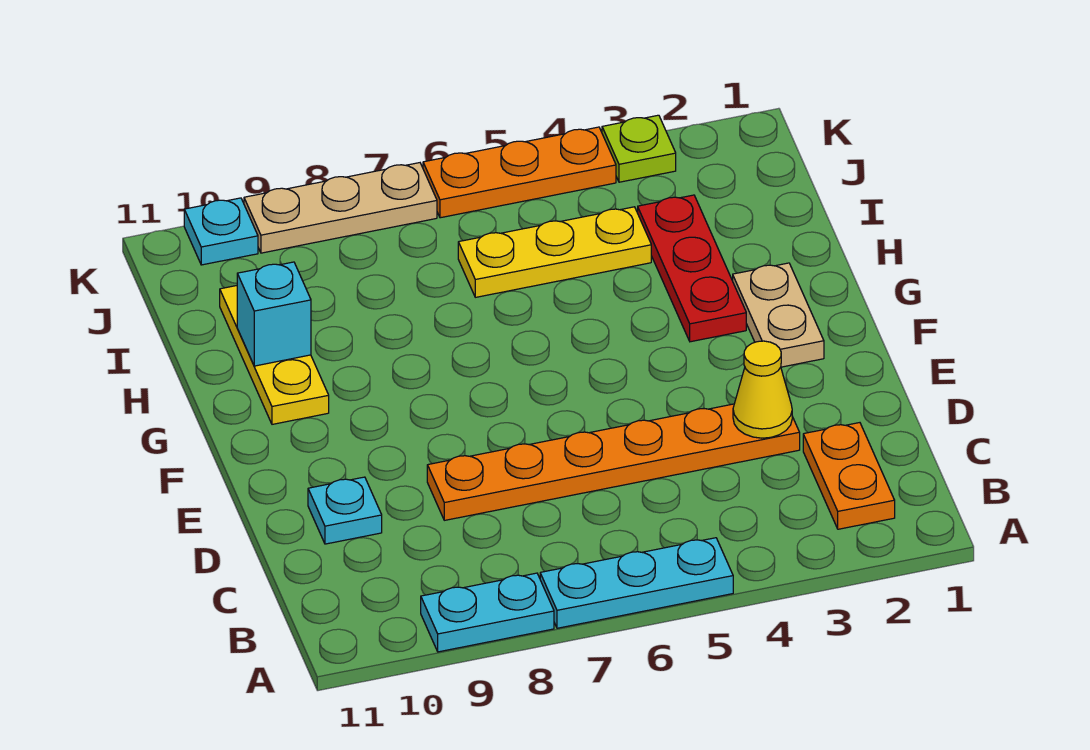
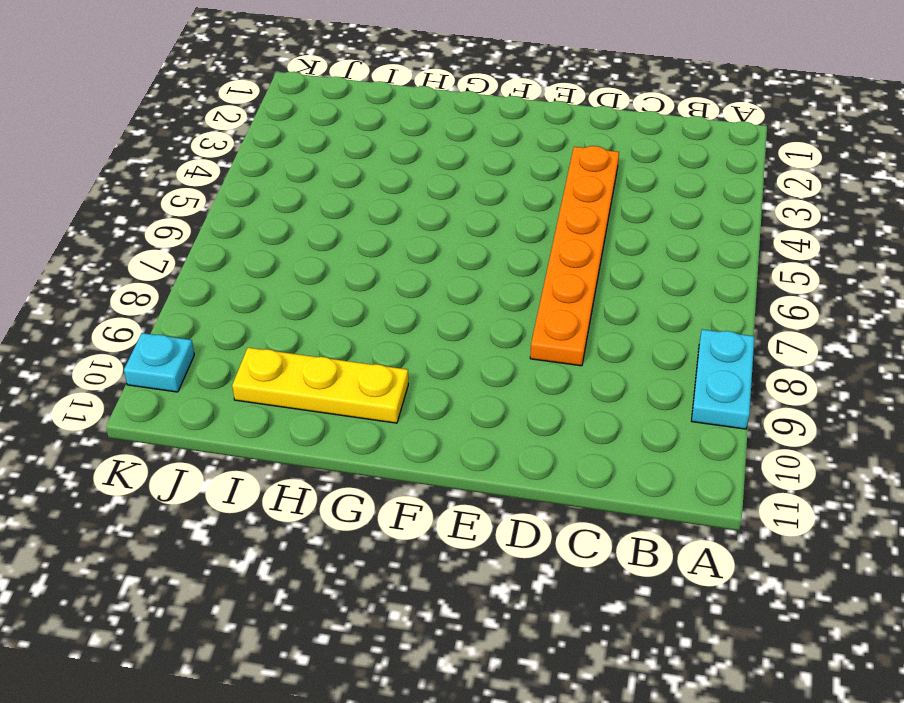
none -> cyan plate A5:A7 level 1
none -> orange plate B2:C2 level 1
none -> cyan plate D10 level 1

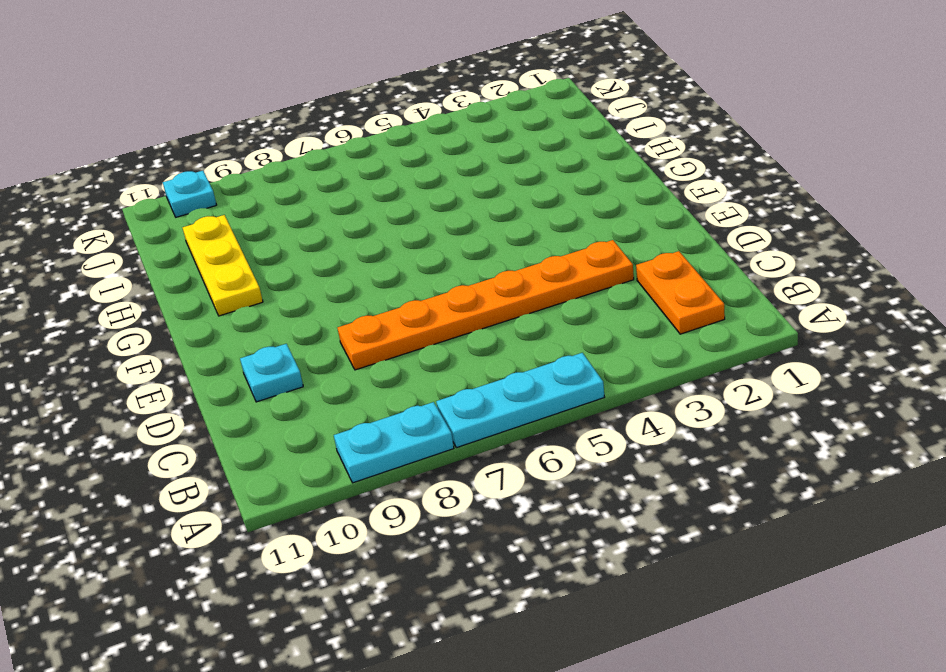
none -> tan plate F2:G2 level 1
none -> red plate G3:I3 level 1
none -> yellow plate I4:I6 level 1

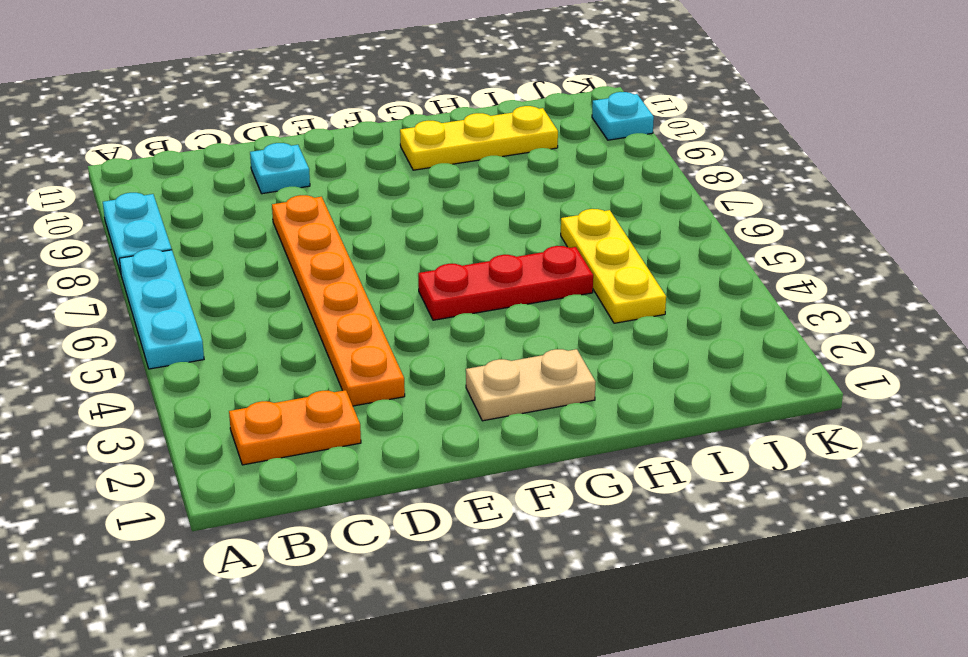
red plate F5:H5 level 1 -> red plate G3:I3 level 1
none -> lime plate K3 level 1
none -> orange plate K4:K6 level 1
none -> tan plate K7:K9 level 1

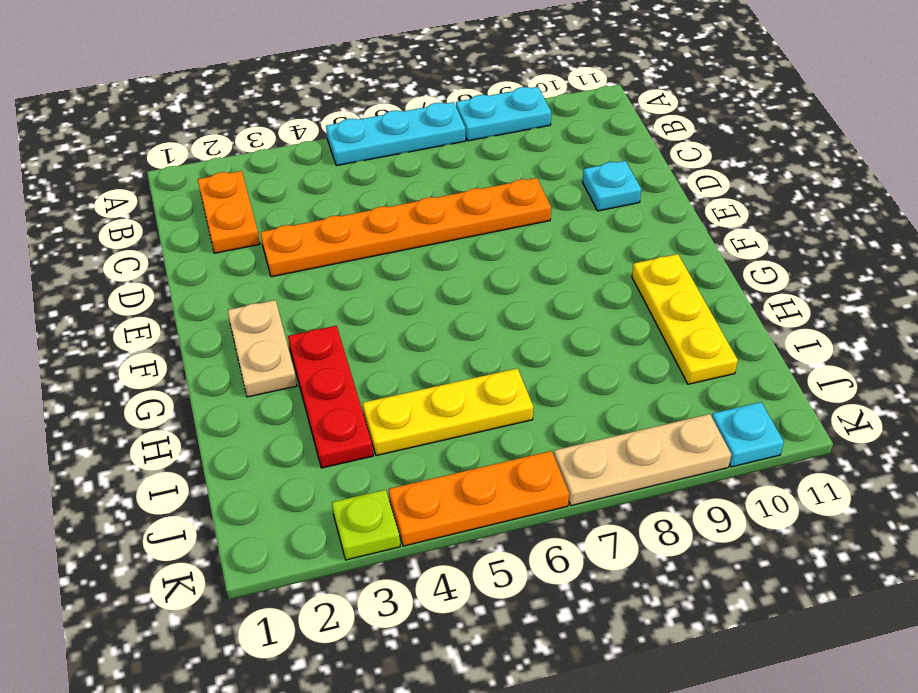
none -> yellow cone D3 level 2
none -> cyan brick H10 level 2

